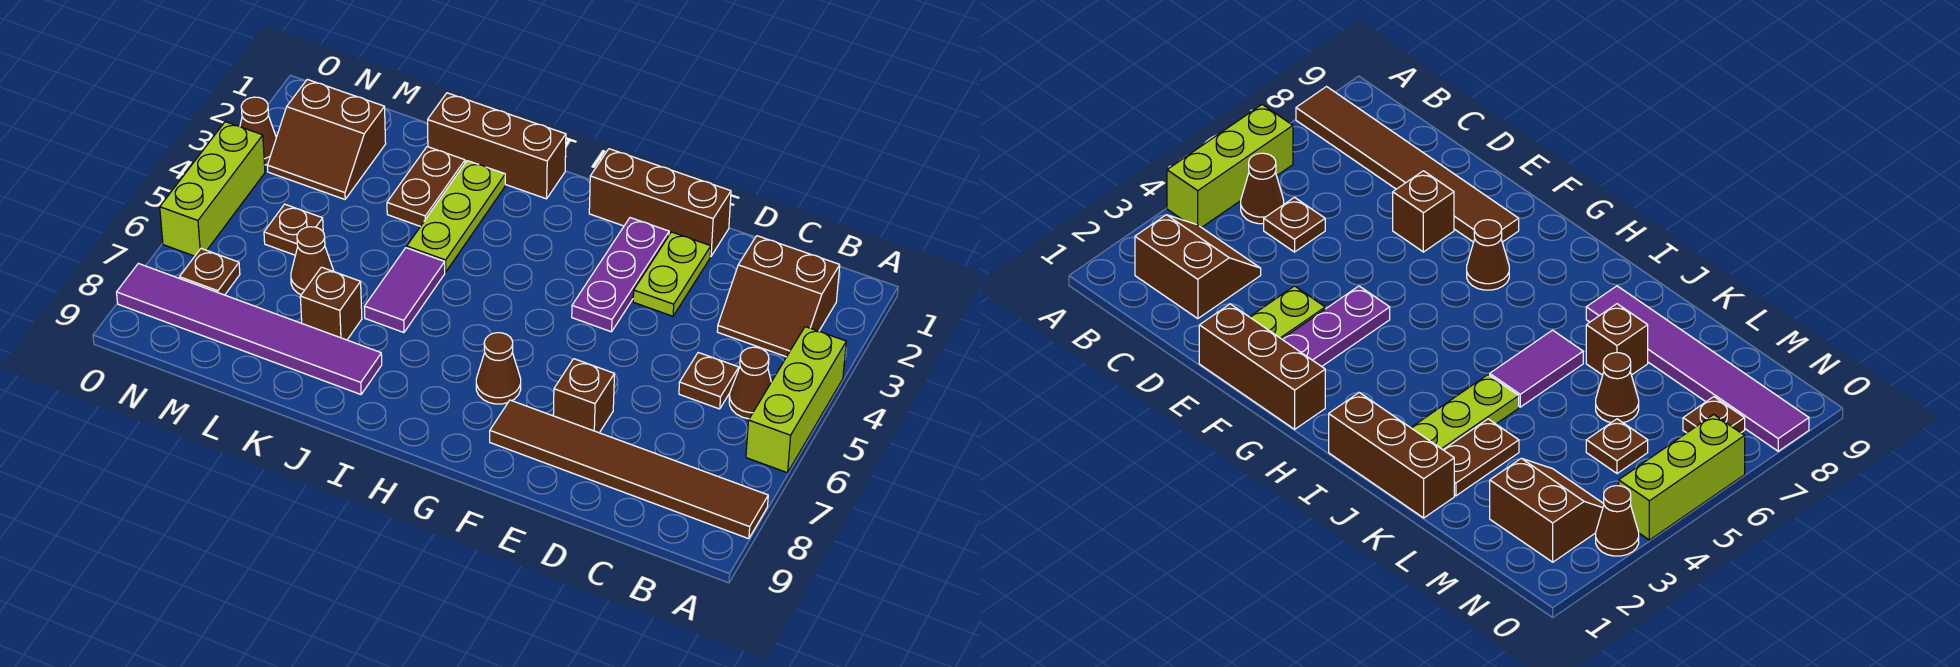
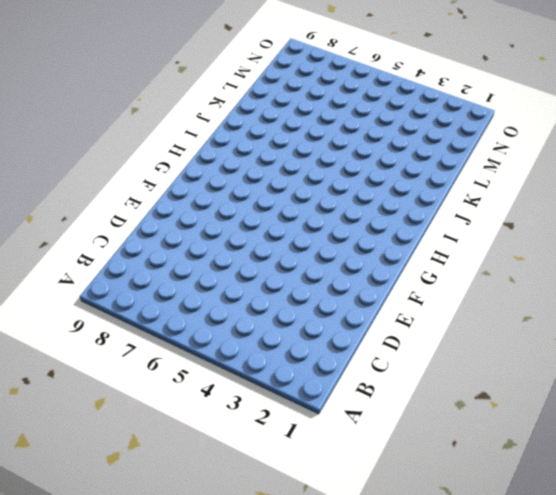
none -> lime brick A4:A6 level 1
none -> brown tile A8:F8 level 1
none -> brown slope B2:C3 level 1 top 2

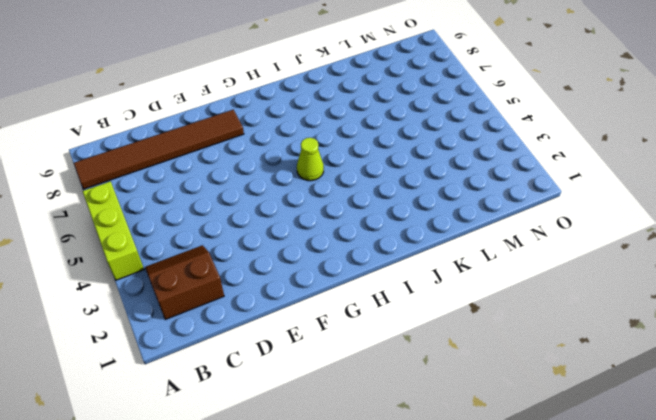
lime cone H5 level 1 -> none
none -> brown cone B5 level 1
none -> brown plate C5 level 1
none -> brown brick E1:G1 level 1

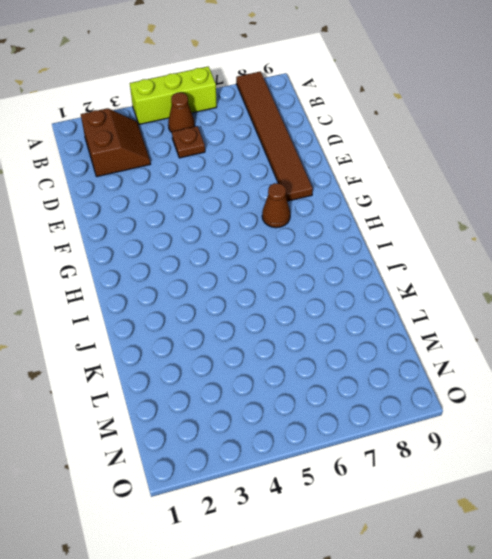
none -> brown brick E1:G1 level 1
none -> lime plate E2:E3 level 1
none -> brown brick E7 level 1

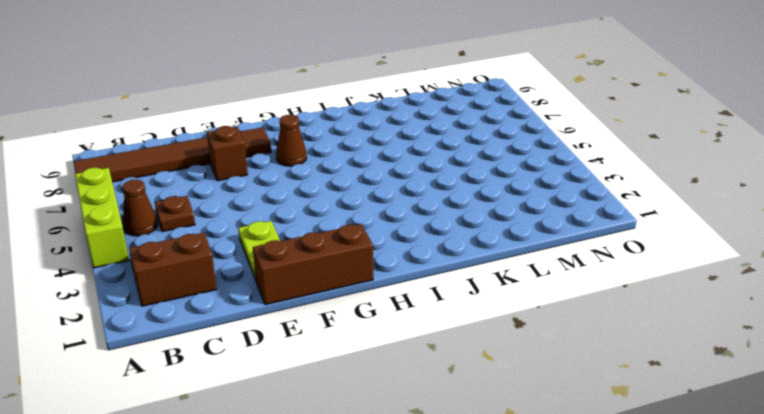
none -> purple plate F2:F4 level 1
none -> brown brick I1:K1 level 1
none -> lime plate J2:J4 level 1

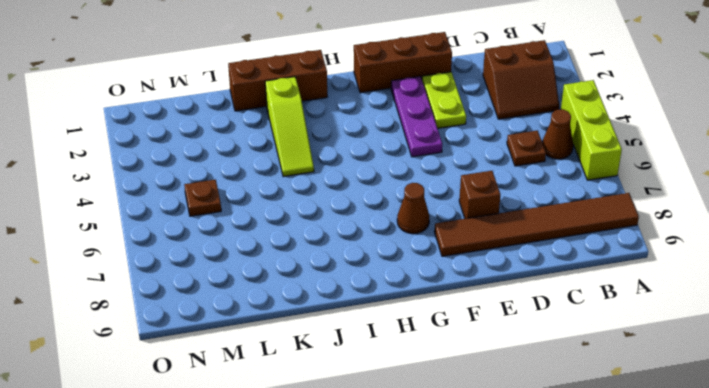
lime slope J2:J4 level 1 top 2 -> lime plate J2:J4 level 1
none -> purple tile J5:J6 level 1
none -> purple tile J8:O8 level 1
none -> brown plate K2:K3 level 1

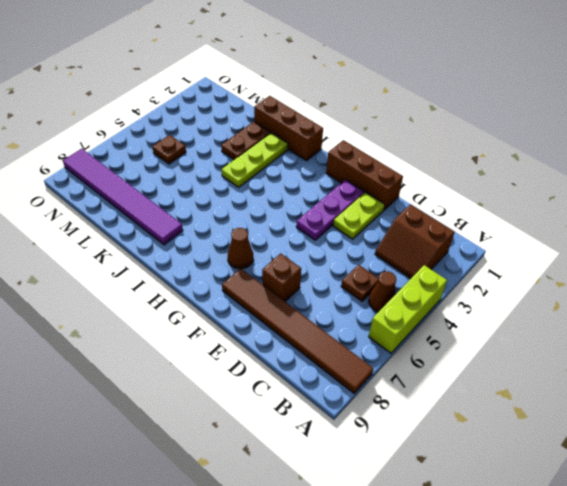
none -> purple tile J5:J6 level 1
none -> brown brick K7 level 1
none -> brown cone L6 level 1

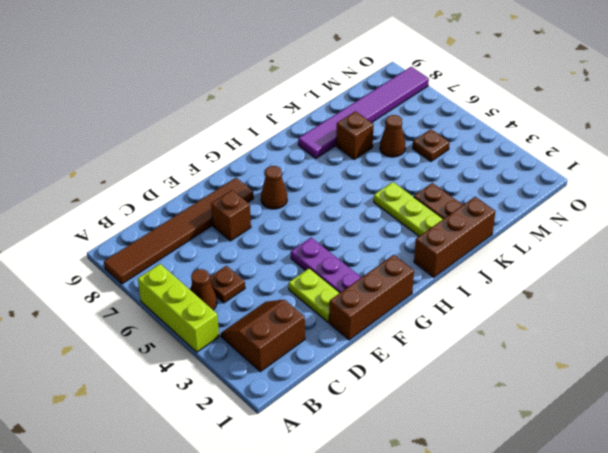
none -> purple tile J5:J6 level 1
none -> brown slope M2:N3 level 1 top 2
none -> brown plate N7 level 1

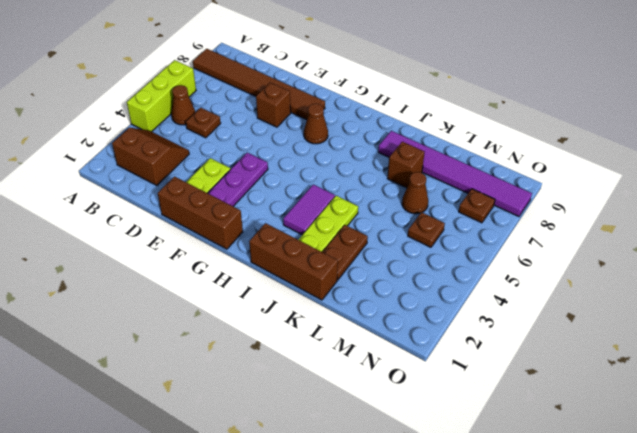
purple tile I3:I4 level 1 -> purple tile J5:J6 level 1
none -> brown slope M2:N3 level 1 top 2
none -> brown cone O3 level 1
none -> lime brick O4:O6 level 1

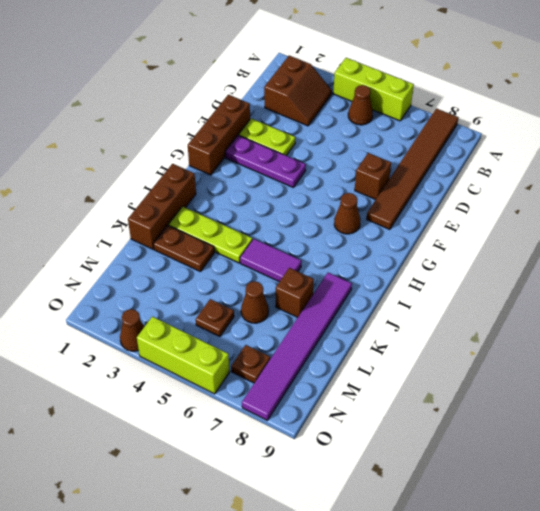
none -> brown plate C5 level 1
none -> brown slope M2:N3 level 1 top 2

